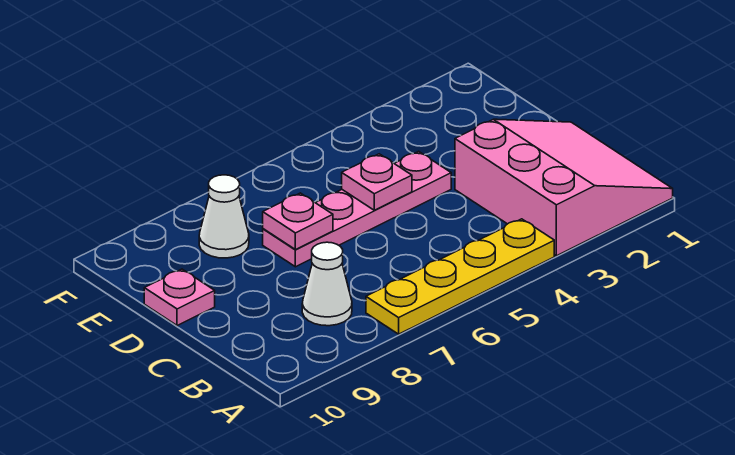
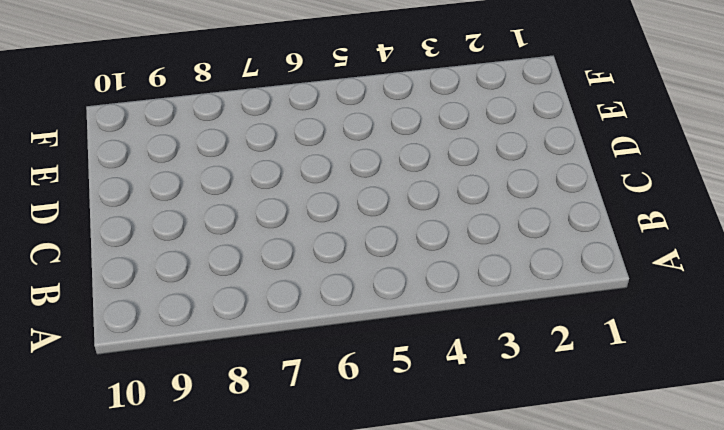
none -> pink slope A1:C3 level 1 top 3
none -> yellow plate A4:A7 level 1

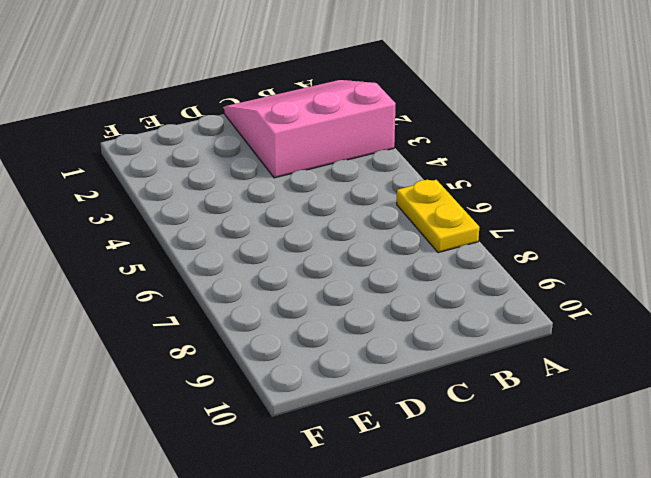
yellow plate A6:A7 level 1 -> yellow plate A4:A7 level 1
none -> white cone B8 level 1
none -> pink plate D4:D7 level 1

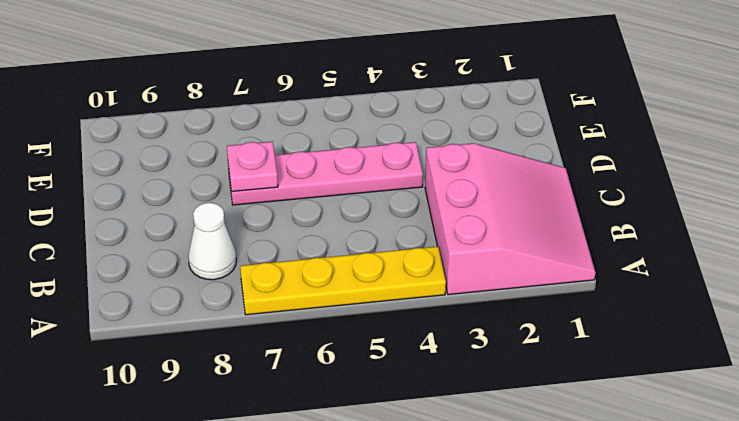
none -> pink plate D10 level 1
none -> white cone E8 level 1

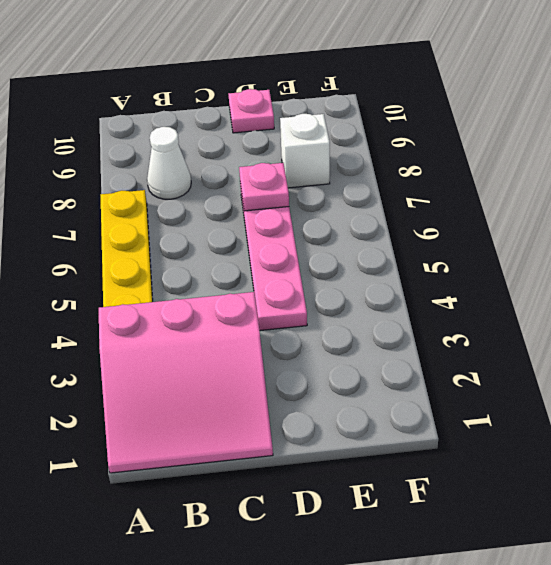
white brick E8 level 1 -> white cone E8 level 1
none -> pink plate D5 level 2

